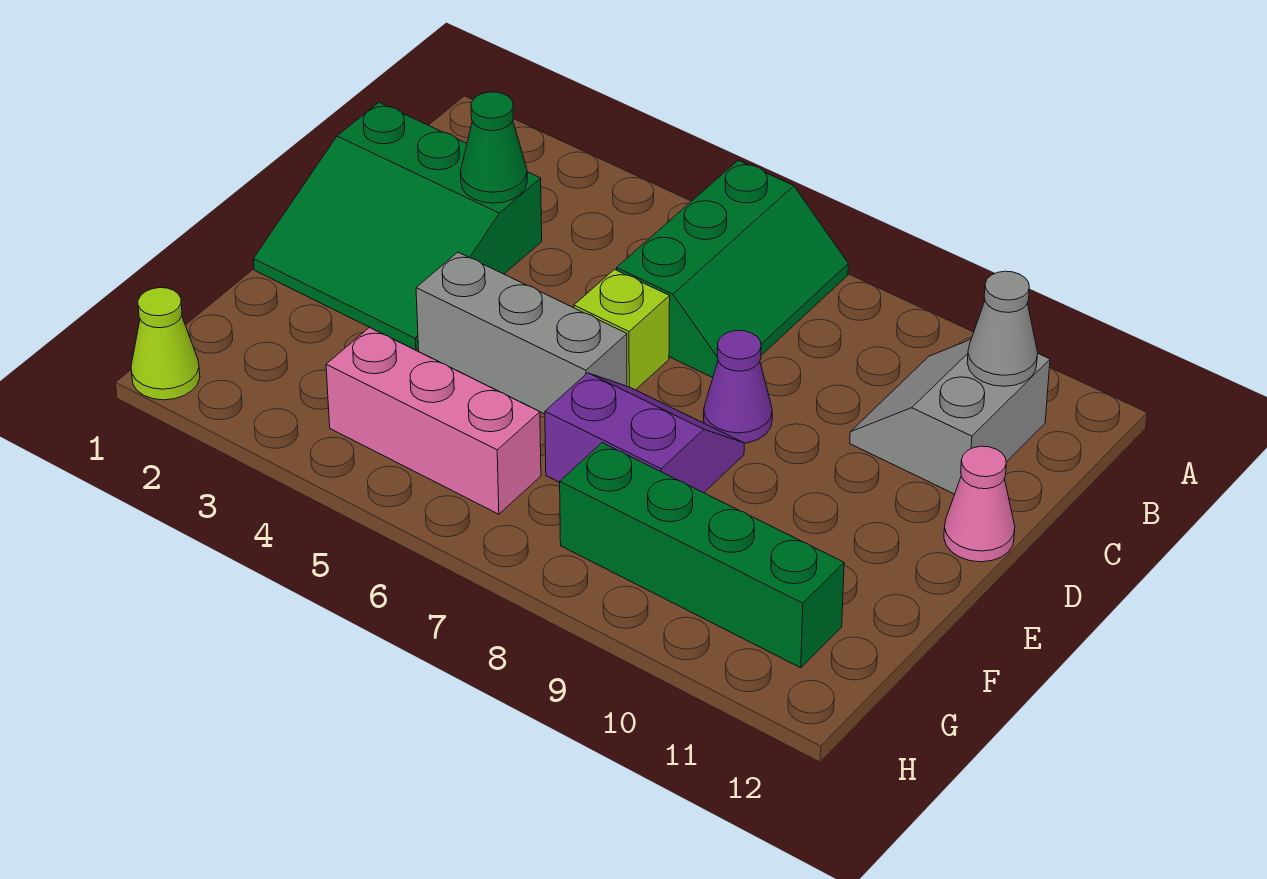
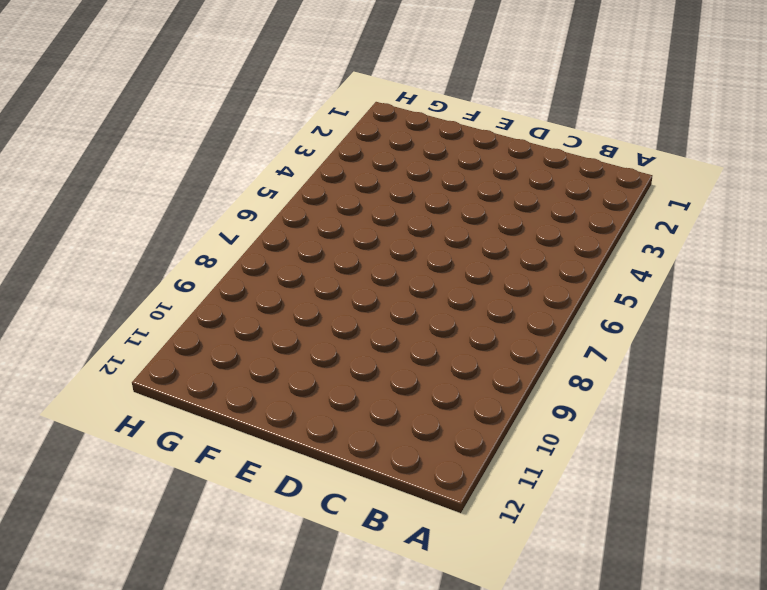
none -> green slope A6:C7 level 1 top 6
none -> grey slope B10:C11 level 1 top 11
none -> green slope C1:E3 level 1 top C

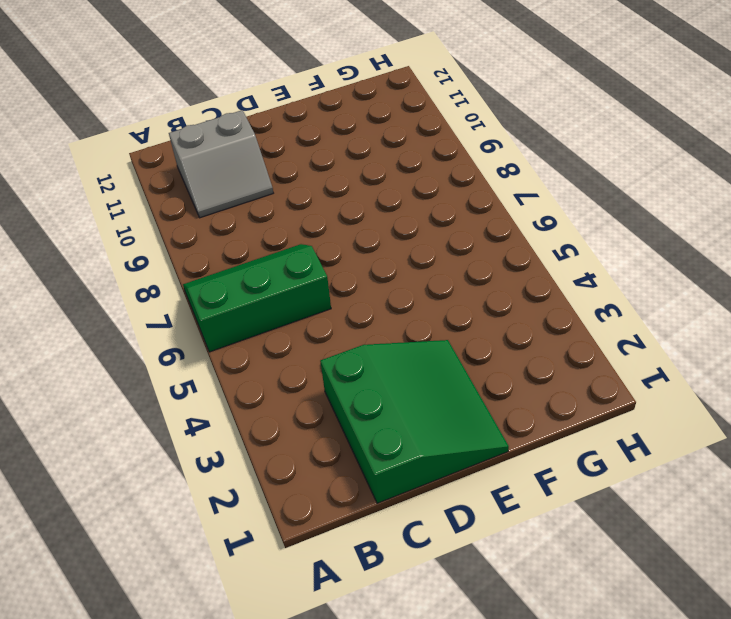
none -> lime brick D6 level 1
none -> purple cone D8 level 1
none -> pink cone D12 level 1

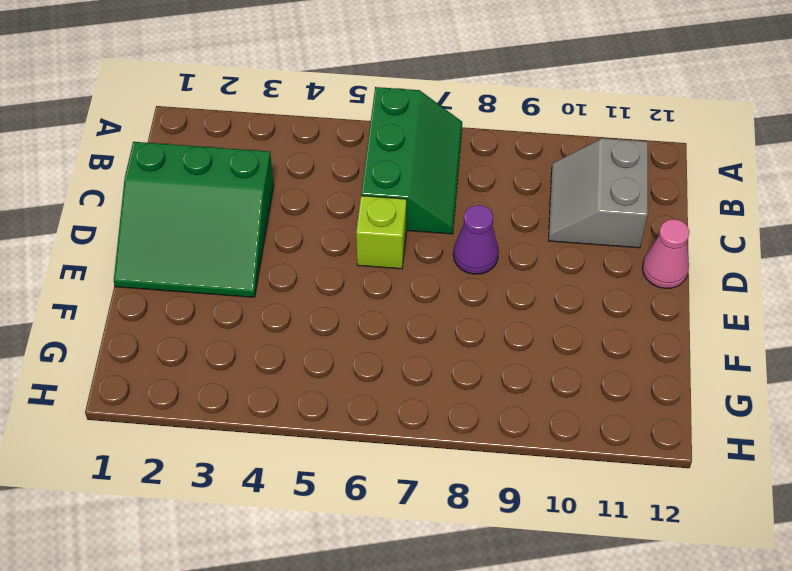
none -> grey brick E4:E6 level 1
none -> purple slope E7:F8 level 1 top F
none -> pink brick G4:G6 level 1

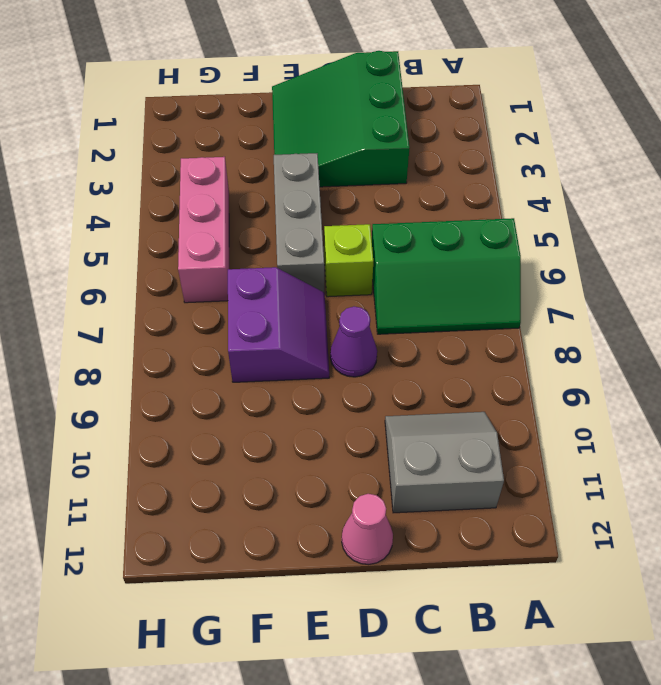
none -> green brick G8:G11 level 1
none -> lime cone H1 level 1
none -> grey cone B11 level 2

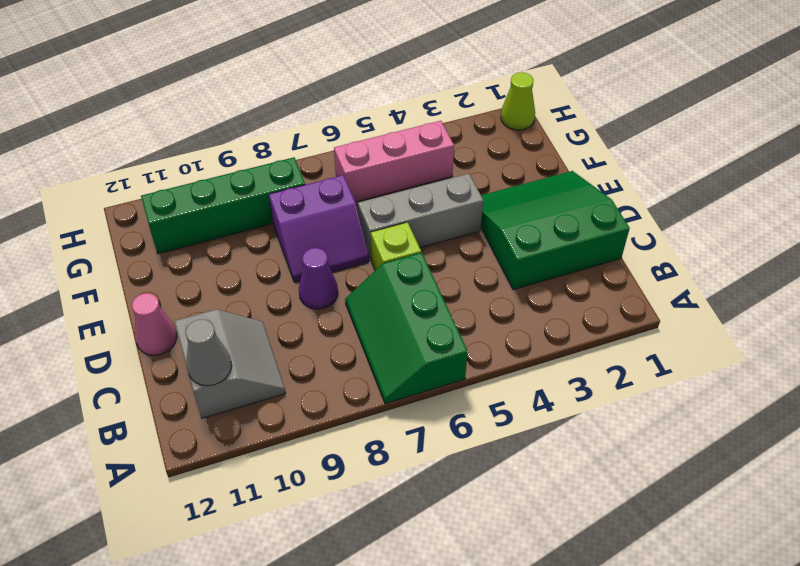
none -> green cone C3 level 2

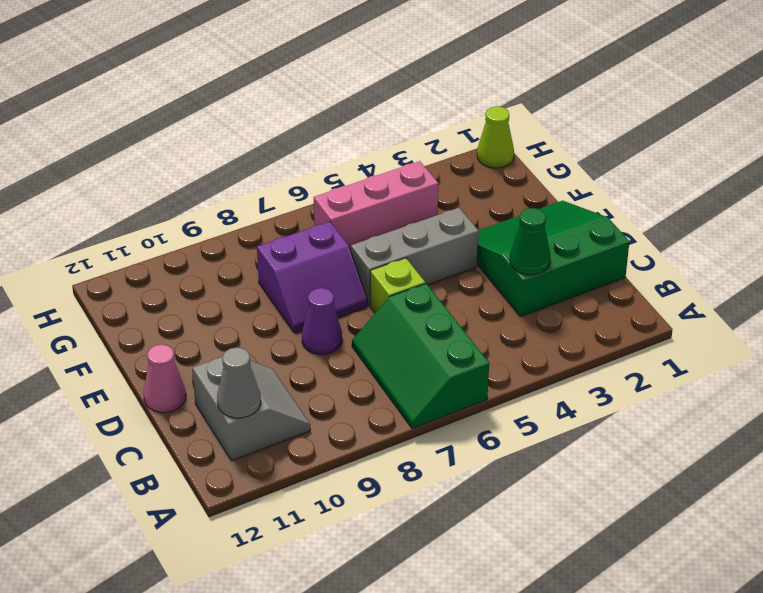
none -> green brick G8:G11 level 1

